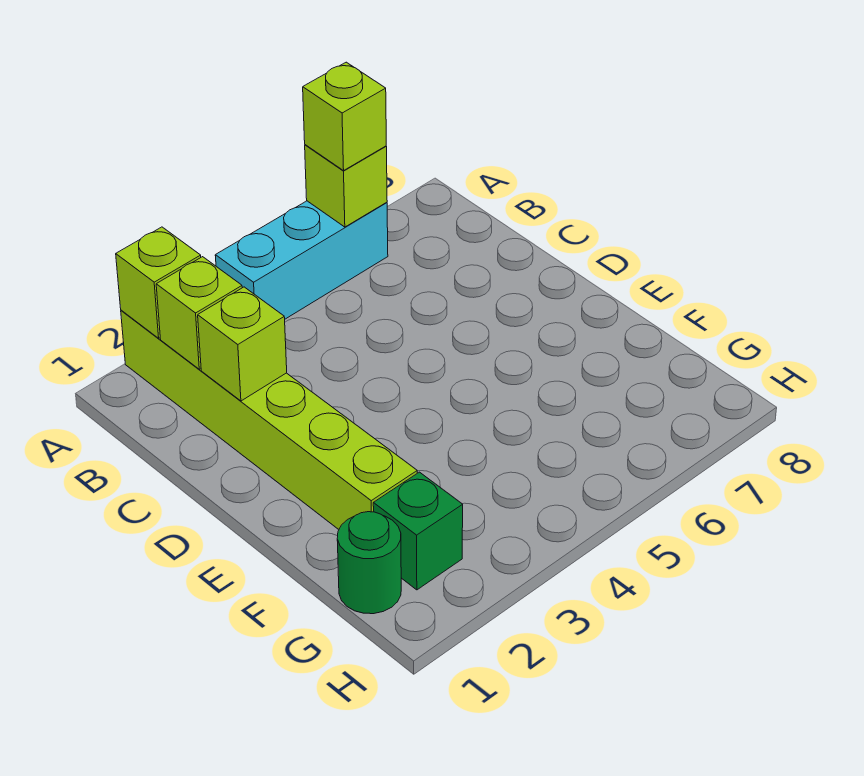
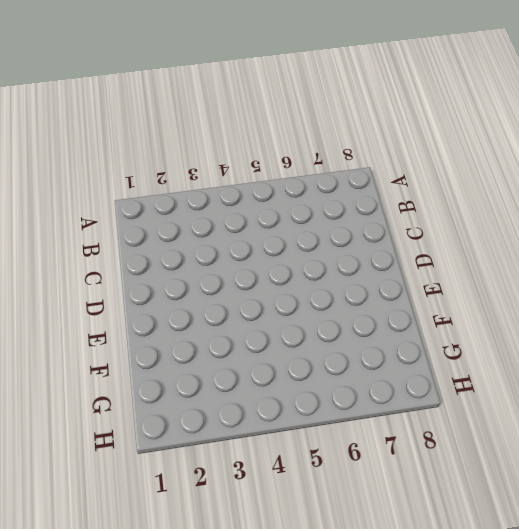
none -> lime brick A2:F2 level 1
none -> cyan brick A4:A6 level 1

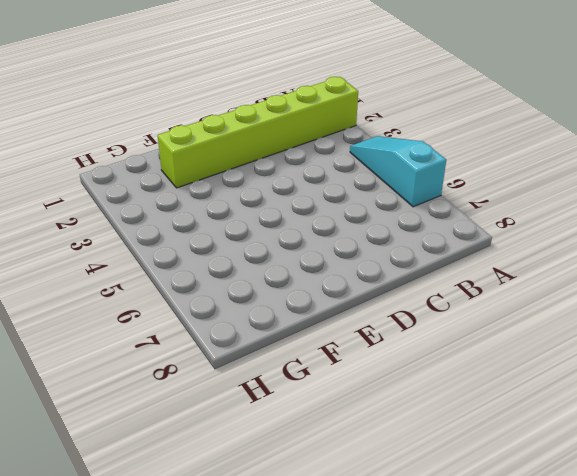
cyan slope A4:A6 level 1 top 6 -> cyan brick A4:A6 level 1
none -> green round brick G1 level 1
none -> green brick G2 level 1

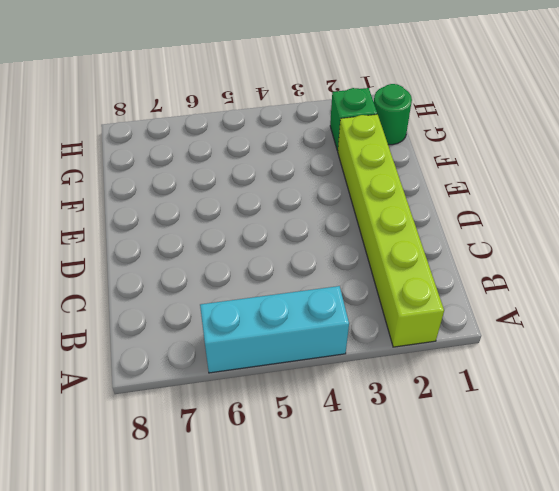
none -> lime brick A2 level 2
none -> lime brick A6 level 2

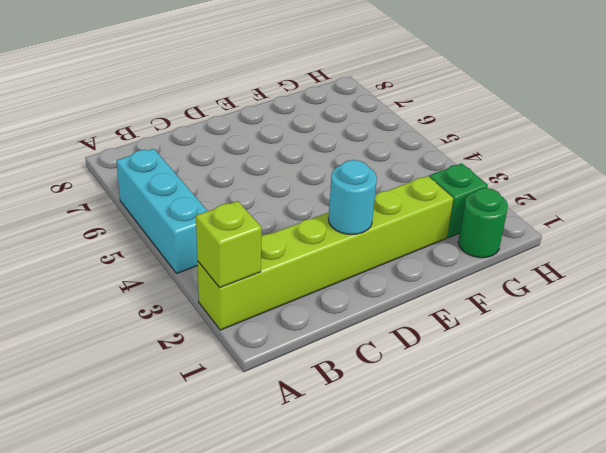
cyan round brick D2 level 2 -> none
none -> lime brick A6 level 2
none -> lime brick B2 level 2

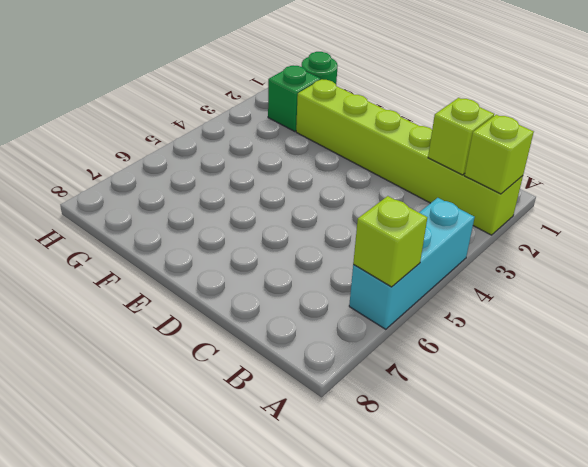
none -> lime brick C2 level 2
none -> lime brick A6 level 3

